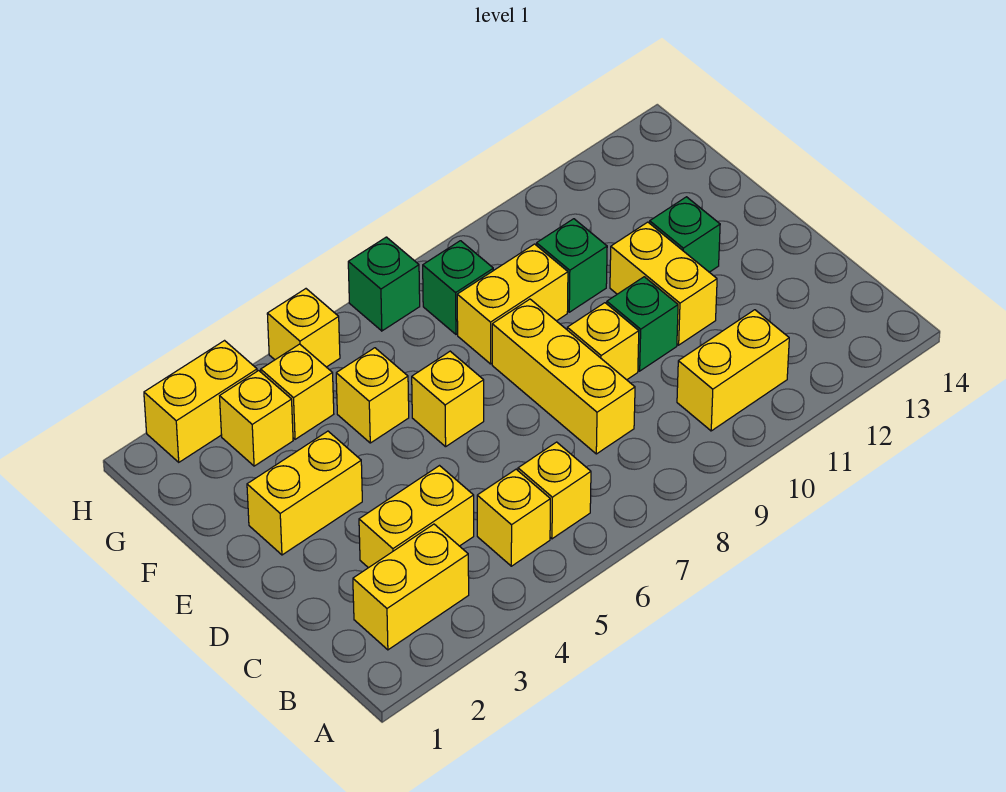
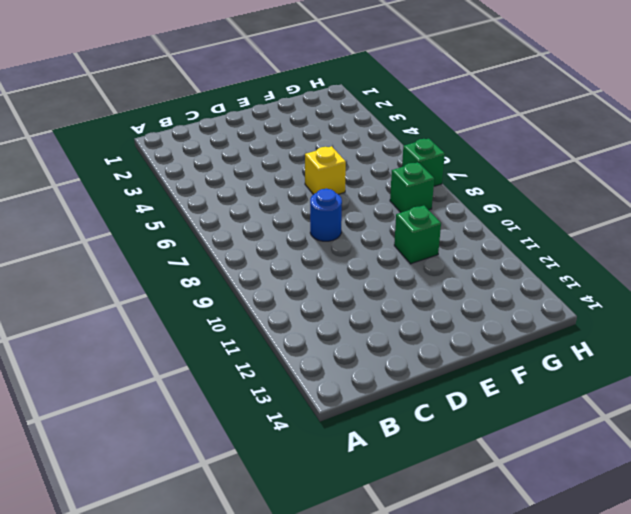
blue round brick D8 level 1 -> yellow brick C8:E8 level 1
none -> yellow brick B2:B3 level 1
none -> yellow brick B5 level 1
none -> yellow brick B6 level 1

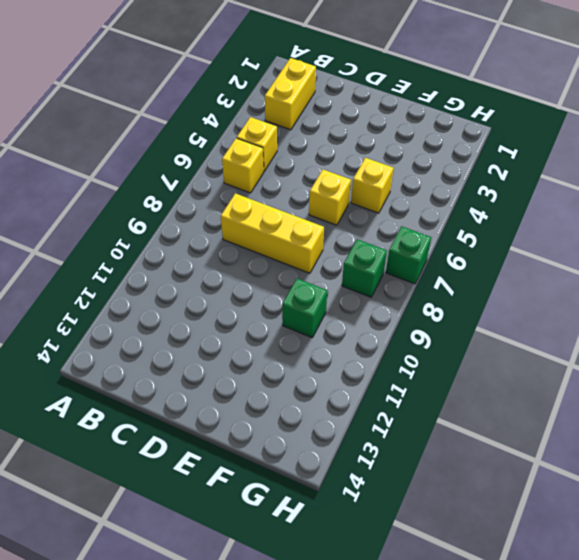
none -> yellow brick B10:B11 level 1
none -> yellow brick C3:C4 level 1
none -> yellow brick D9 level 1

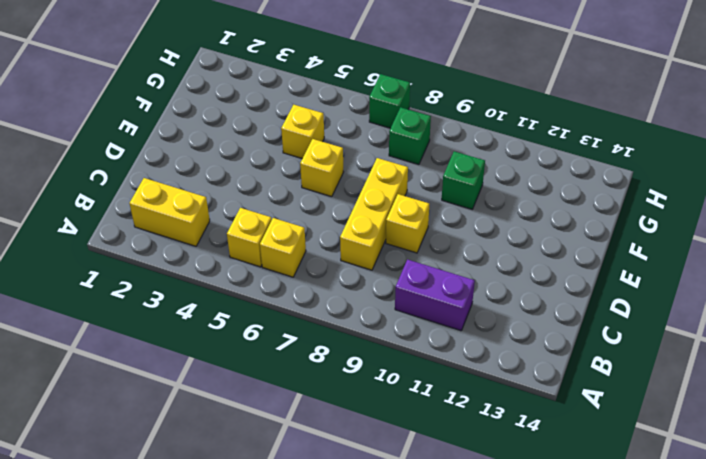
purple brick B10:B11 level 1 -> yellow brick B10:B11 level 1
none -> yellow brick C3:C4 level 1
none -> green brick D10 level 1
none -> yellow brick D11:E11 level 1

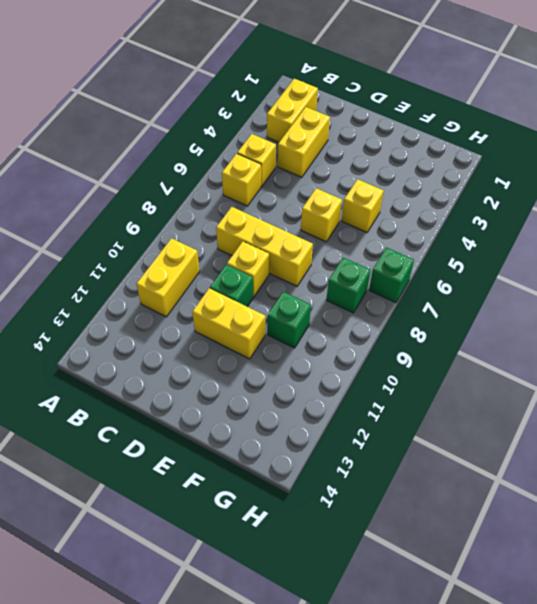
none -> yellow brick E2:E3 level 1
none -> green brick E12 level 1
none -> yellow brick F8:F9 level 1

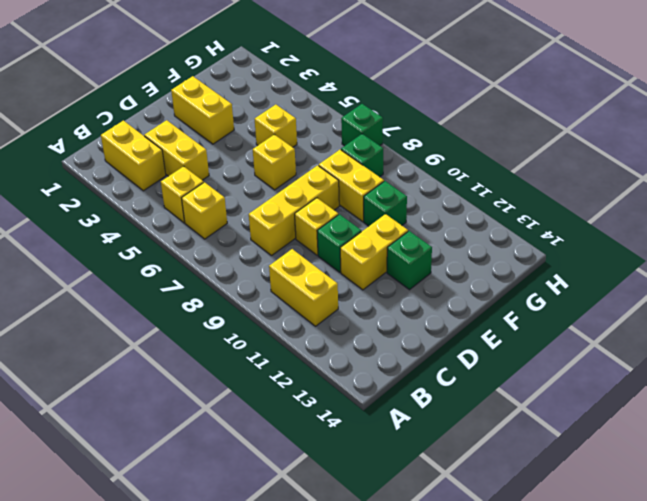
none -> yellow brick G3 level 1
none -> yellow brick G4 level 1
none -> yellow brick H2:H3 level 1

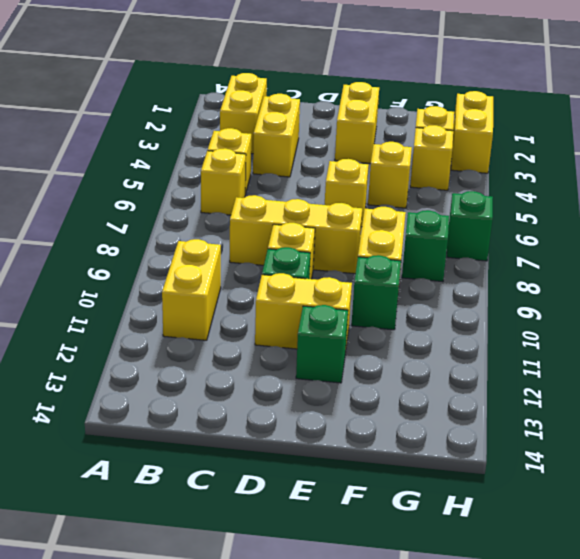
none -> yellow brick H5 level 1

